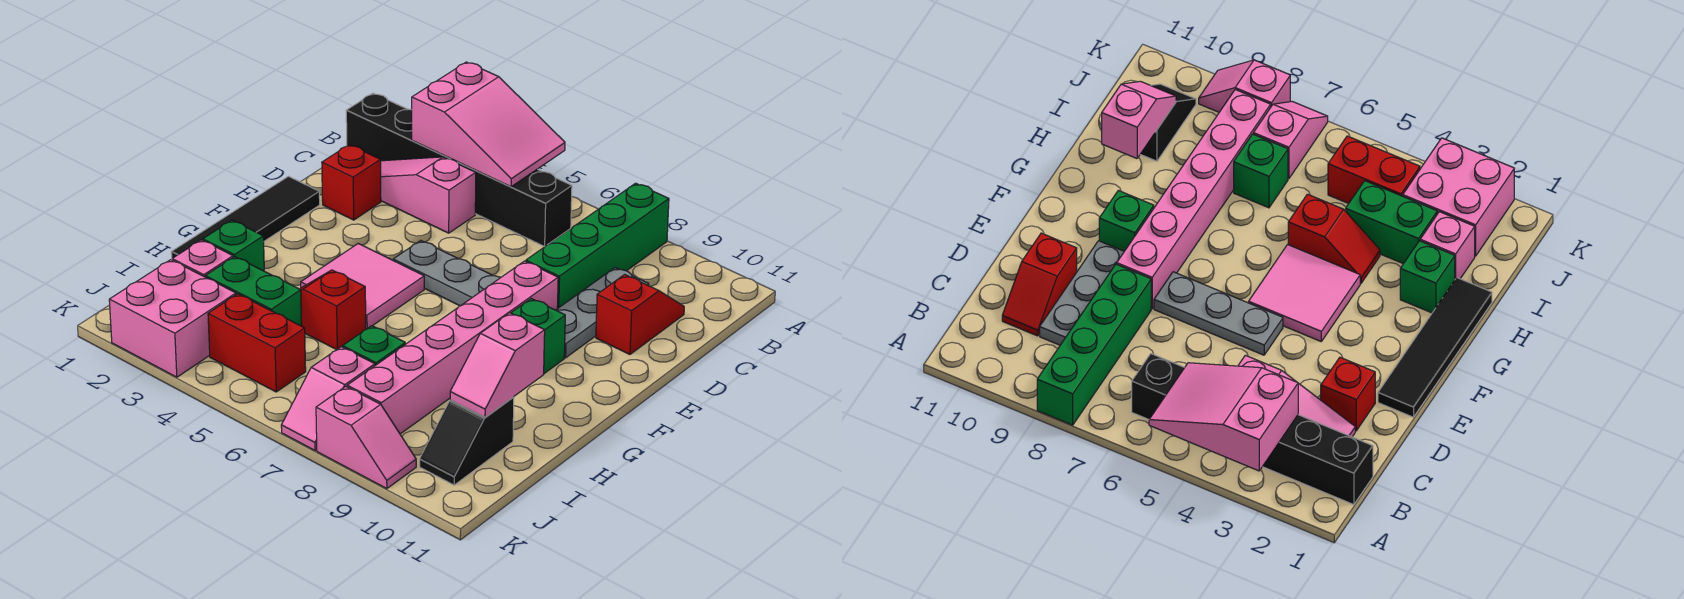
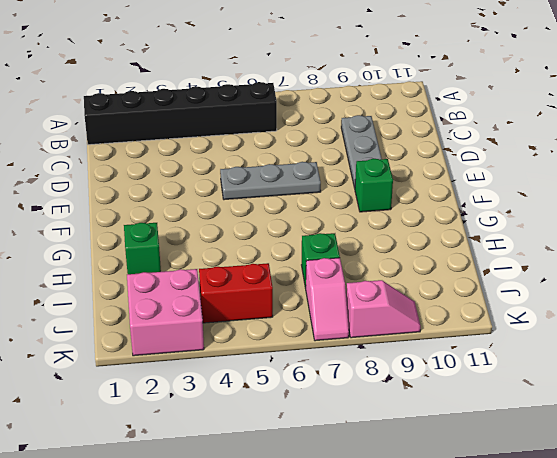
none -> green brick A8:D8 level 1
none -> pink slope C2:C4 level 1 top 4
none -> red slope C10:D10 level 1 top D

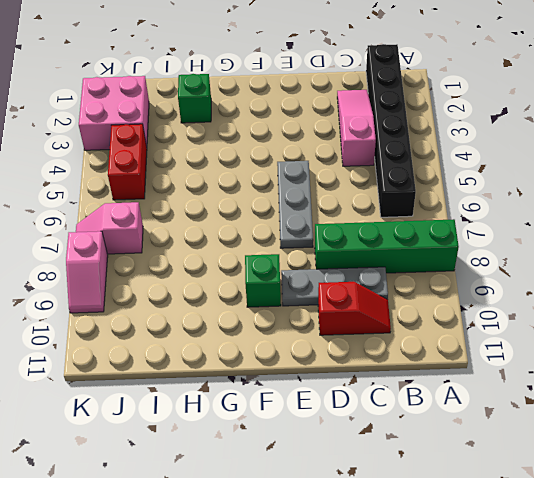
none -> red brick D2 level 1
none -> black tile E1:H1 level 1
none -> pink brick E8:J8 level 1

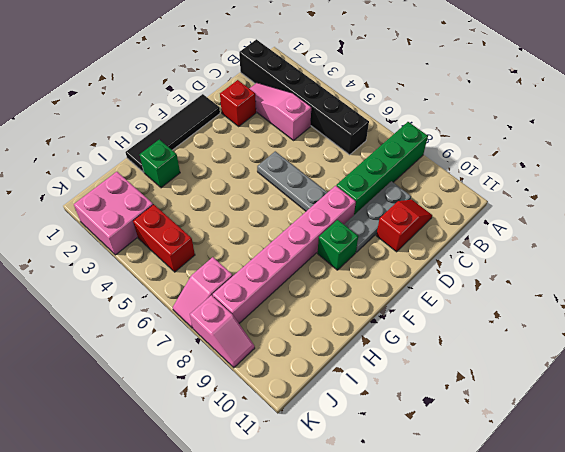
none -> pink tile F4:G5 level 1
none -> red slope H4:H5 level 1 top 5
none -> pink brick I2 level 1

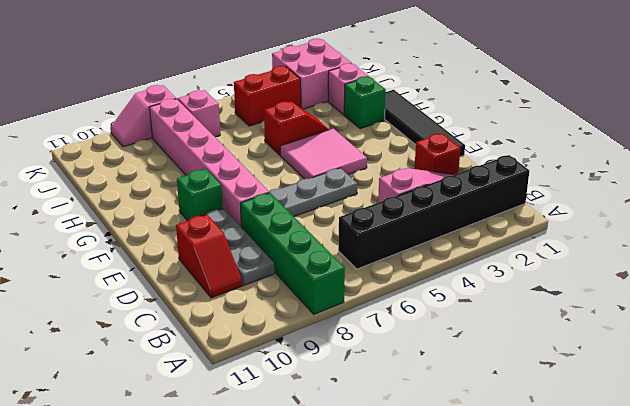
none -> green brick I3:I4 level 1
none -> green brick I7 level 1
none -> black slope I10:J10 level 1 top I

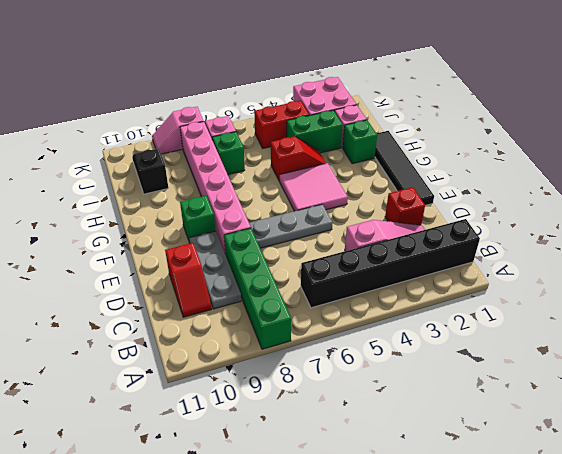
none -> pink slope A3:B5 level 2 top 3
none -> pink slope H10:I10 level 2 top H

